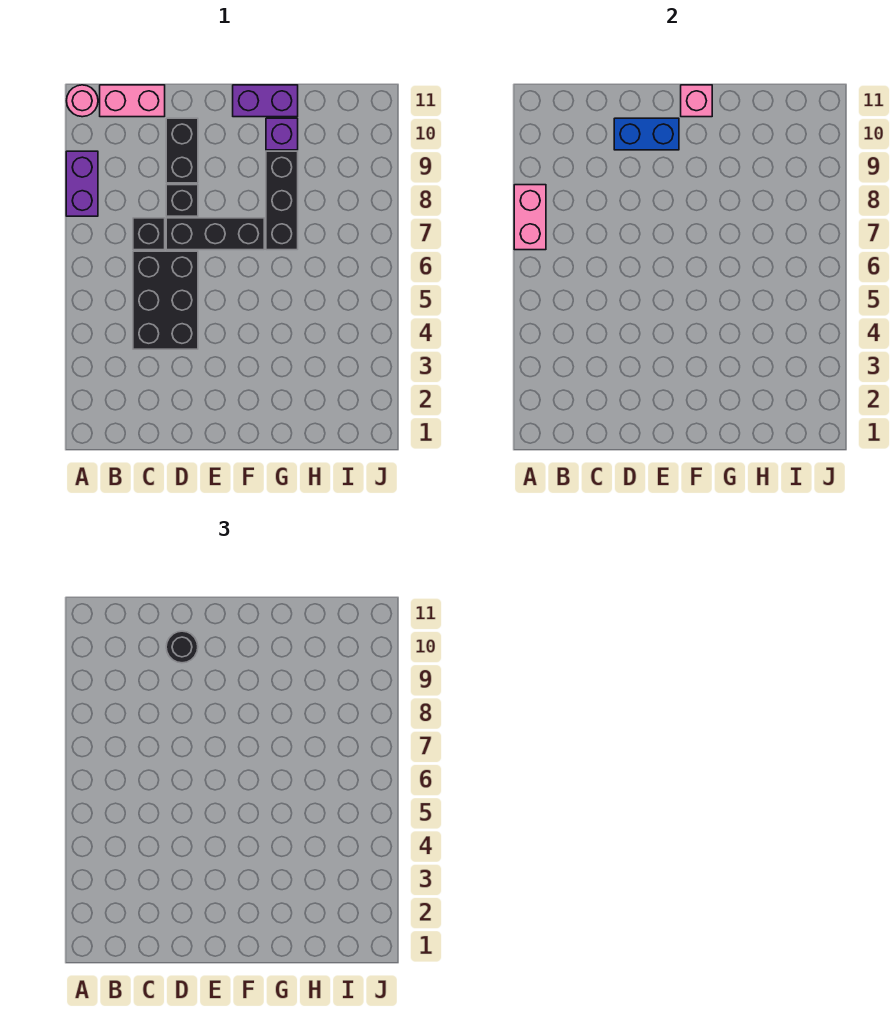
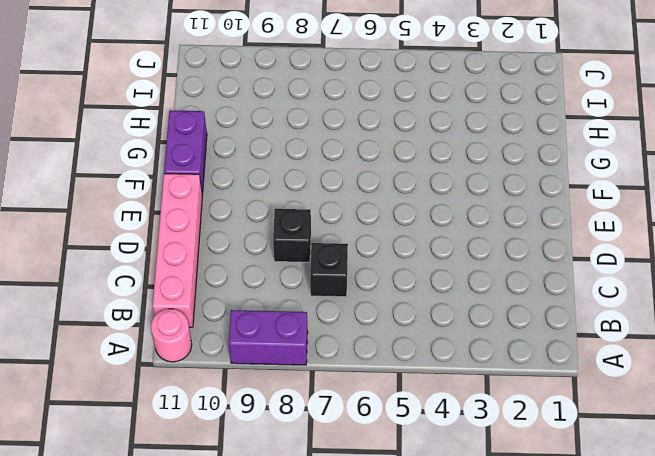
pink brick B11:E11 level 1 -> pink brick B11:C11 level 1
none -> black brick C4:D6 level 1
none -> black brick D7:F7 level 1
none -> black brick D9:D10 level 1

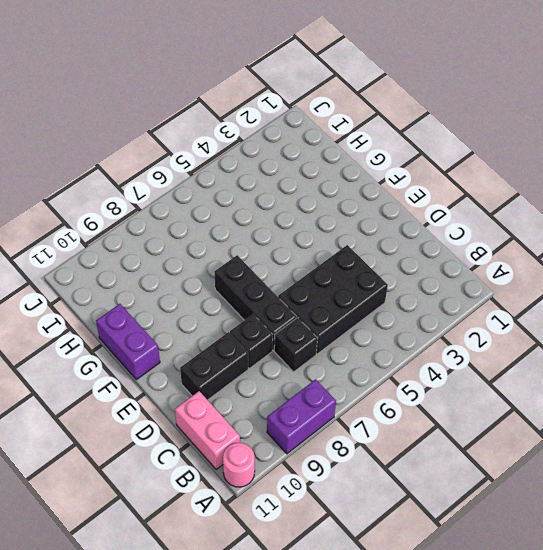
none -> black brick G7:G9 level 1
none -> purple brick G10 level 1
none -> pink brick A7:A8 level 2

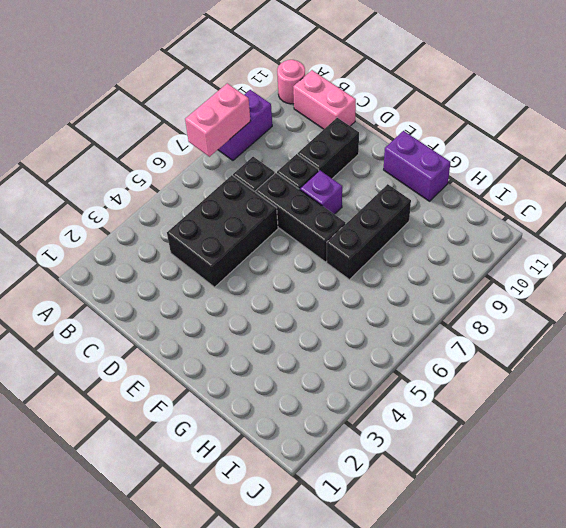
purple brick E8 level 1 -> purple brick G10 level 1
none -> blue brick D10:E10 level 2
none -> pink brick F11 level 2
none -> black round brick D10 level 3

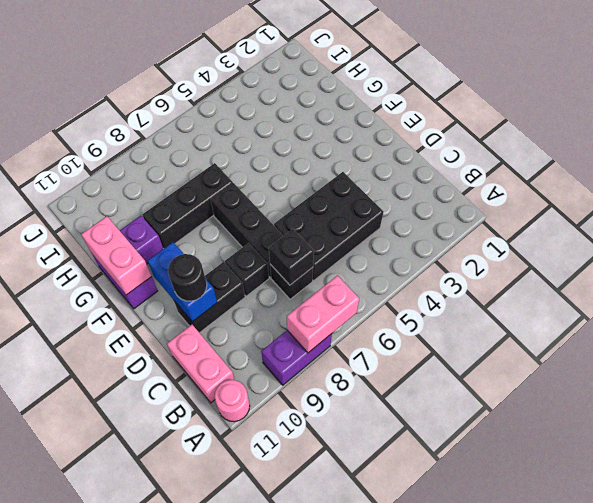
black brick C7 level 2 -> none
pink brick F11:G11 level 2 -> pink brick F11 level 2

